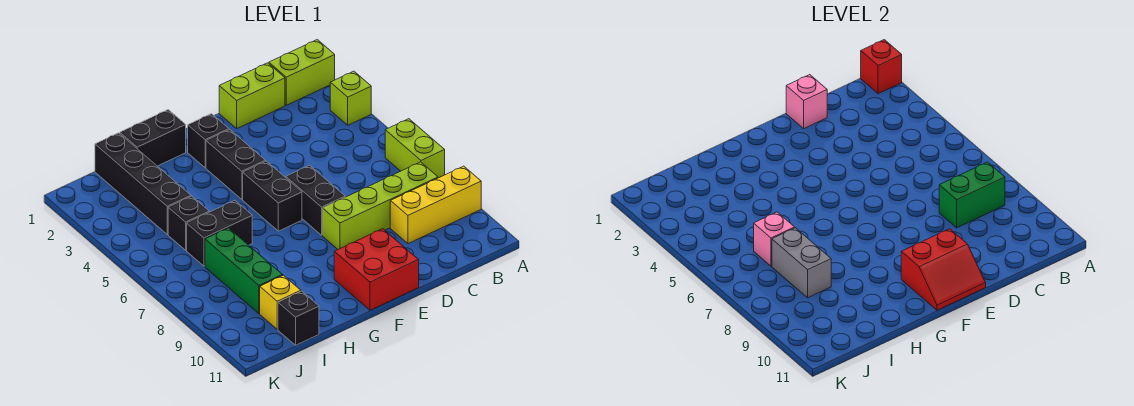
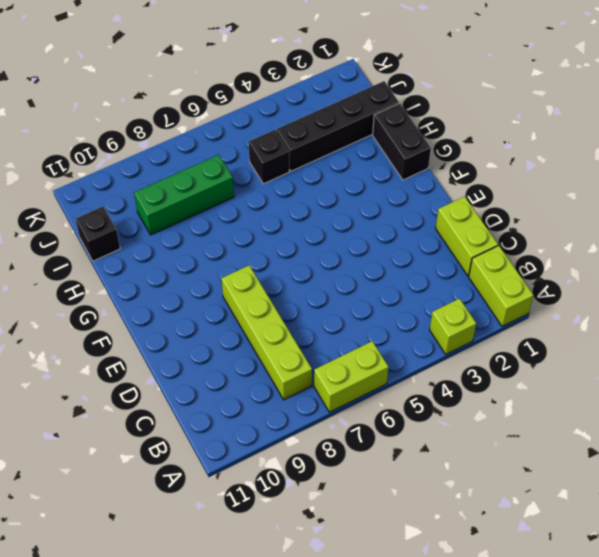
none -> yellow brick A9:C9 level 1
none -> black brick E6:E7 level 1
none -> red brick E10:F11 level 1

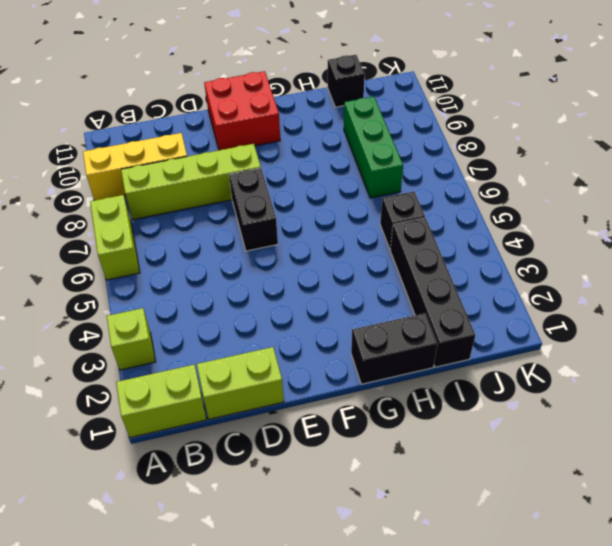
none -> black brick F2 level 1
none -> black brick F3:F4 level 1
none -> black brick F5:F6 level 1

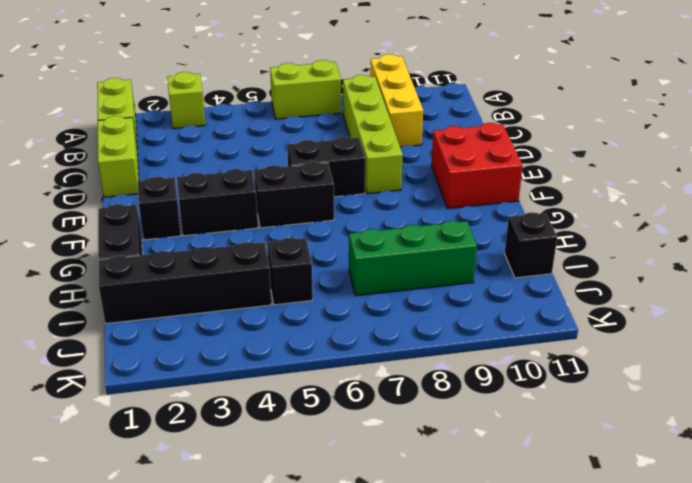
none -> black brick H6:I6 level 1
none -> yellow brick I10 level 1
none -> red brick A1 level 2

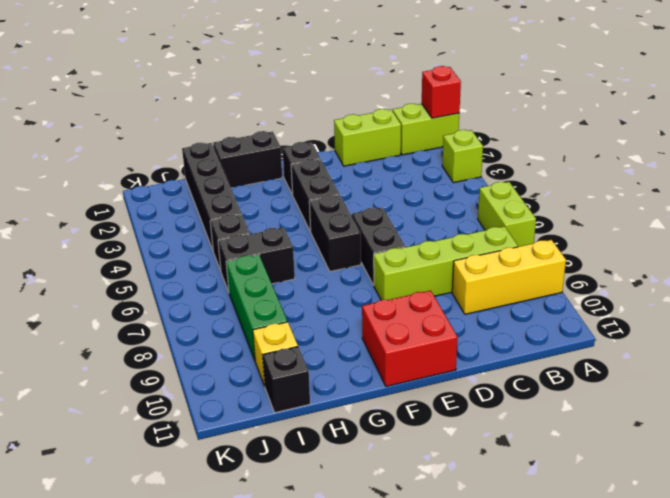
none -> green brick B8:C8 level 2
none -> pink brick D1 level 2
none -> red slope E10:F11 level 2 top 10

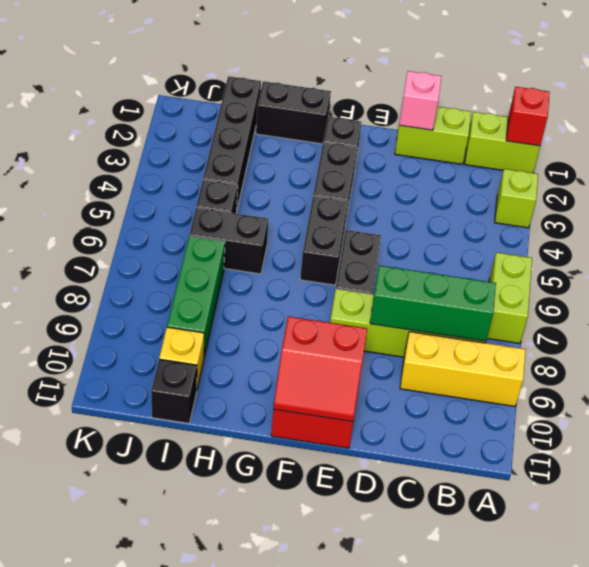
green brick B8:D8 level 2 -> green brick B8:C8 level 2
none -> pink brick I6 level 2
none -> grey brick I7:I8 level 2

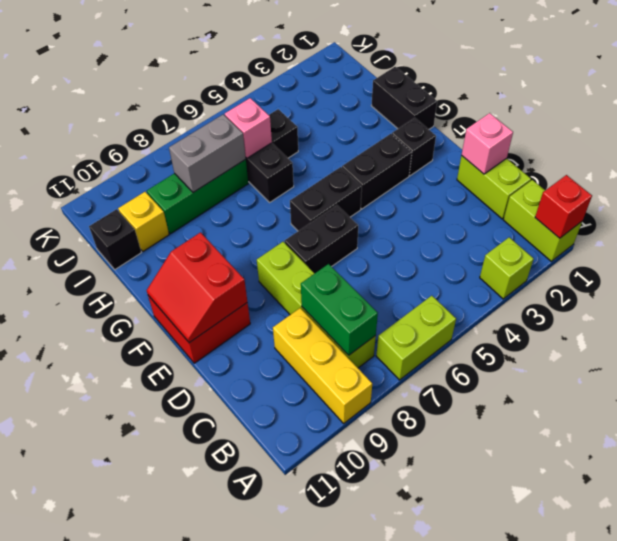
none -> black brick I1:I4 level 1

